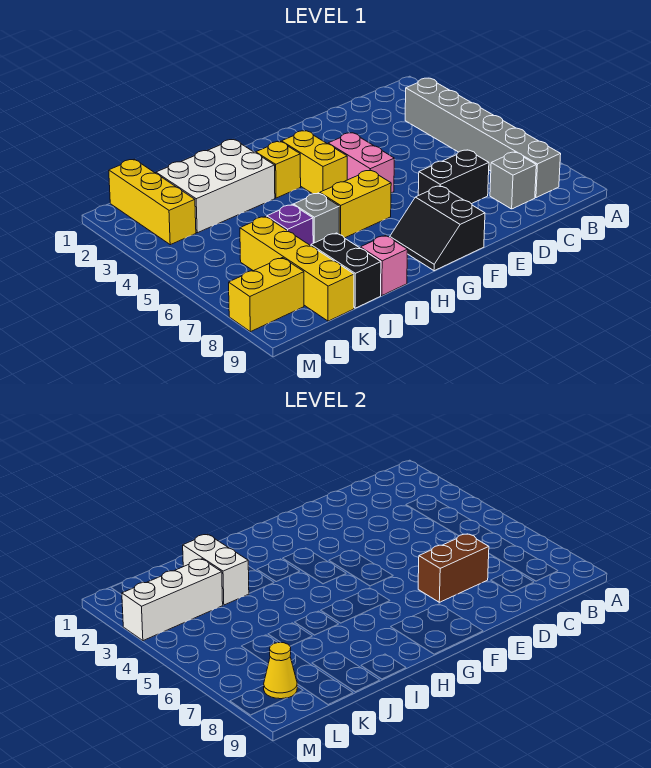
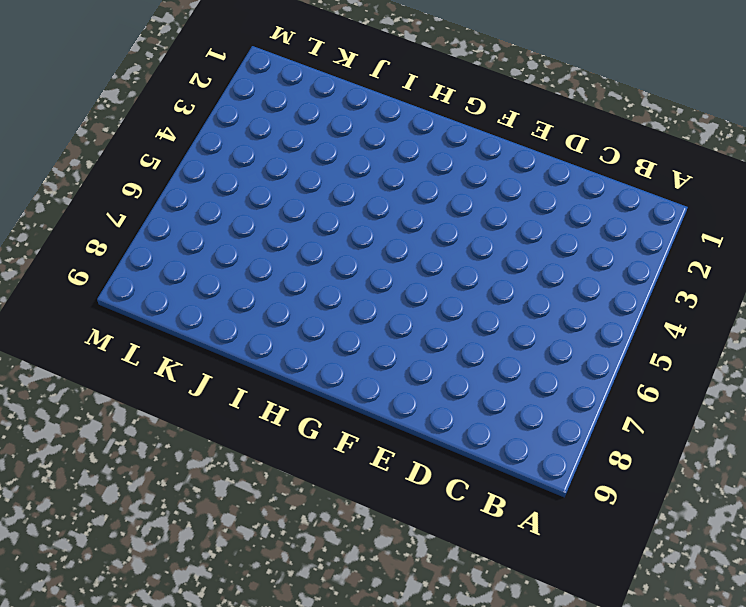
none -> grey brick B3:B8 level 1
none -> grey brick C8 level 1
none -> black brick D7:E7 level 1

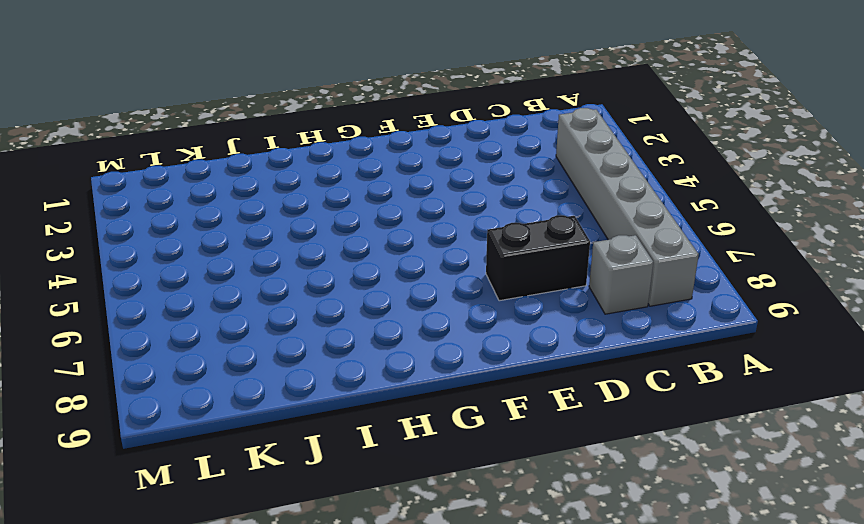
none -> pink brick F4:F5 level 1
none -> black slope F8:G9 level 1 top F
none -> yellow brick G3:G4 level 1

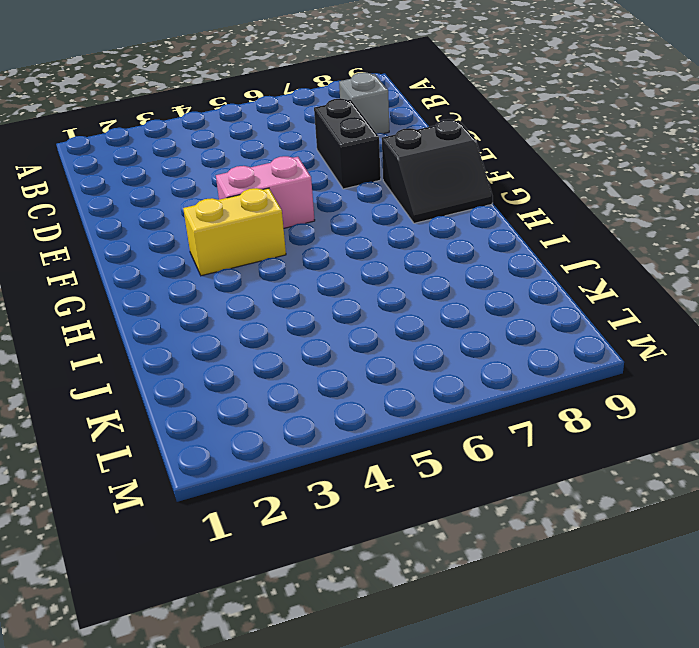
none -> grey brick B3:B8 level 1
none -> yellow brick G6:H6 level 1
none -> yellow brick H3 level 1

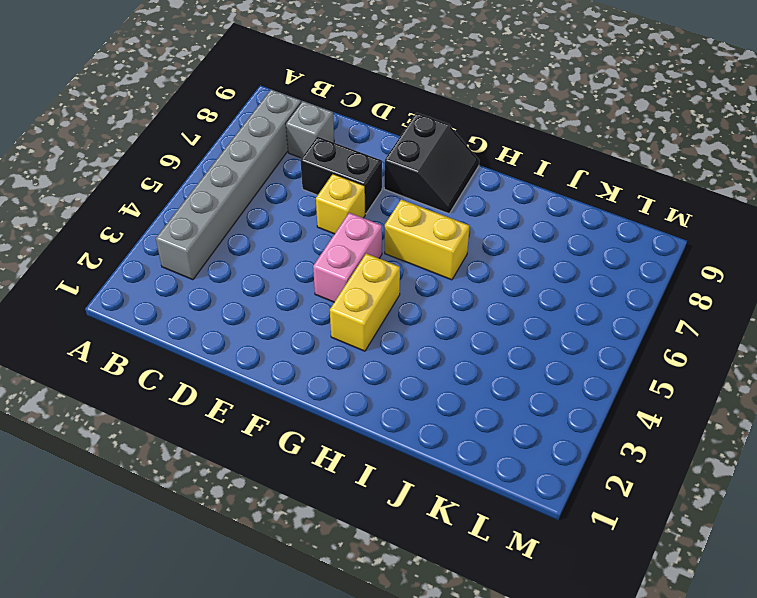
yellow brick E6 level 1 -> yellow brick H3 level 1
none -> white brick I2:K3 level 1
none -> grey brick I6 level 1
none -> pink brick I9 level 1

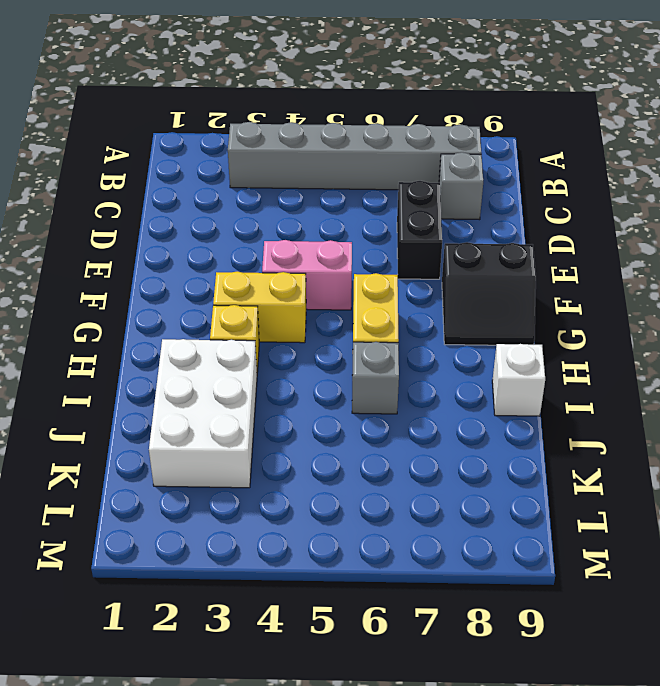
white brick I9 level 1 -> pink brick I9 level 1
none -> purple brick J6 level 1
none -> black brick J8:J9 level 1
none -> yellow brick K6:K9 level 1

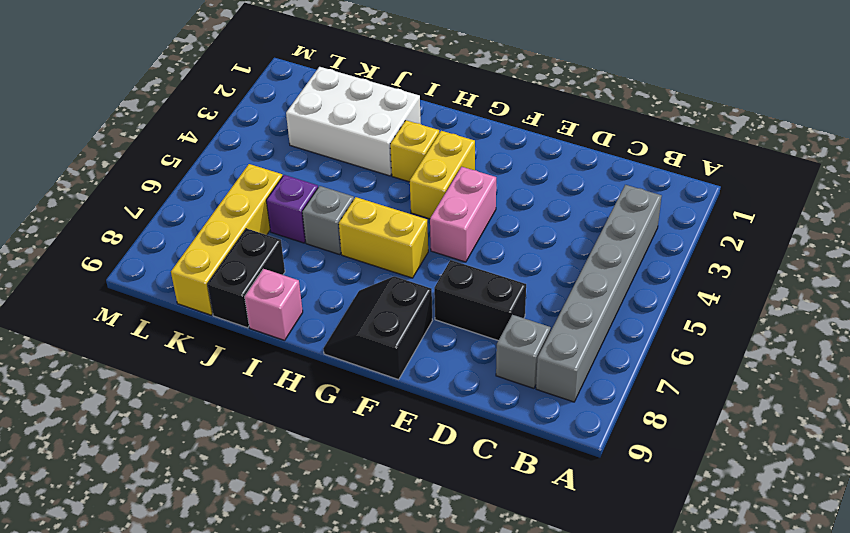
none -> yellow brick L1:L3 level 1
none -> yellow brick L8:M8 level 1
none -> brown brick D7:E7 level 2

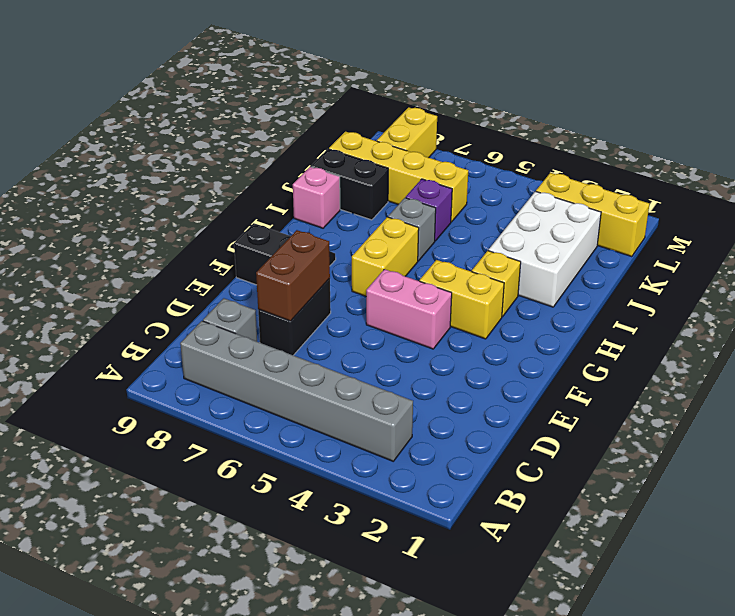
none -> white brick J2:J3 level 2
none -> white brick K3:M3 level 2
none -> yellow cone L8 level 2

